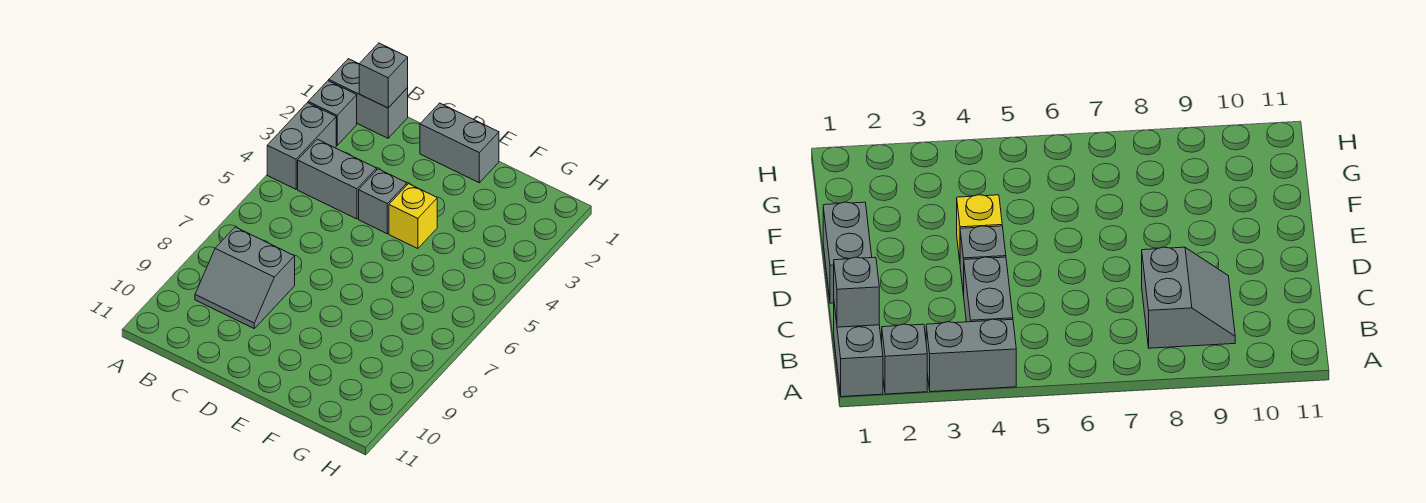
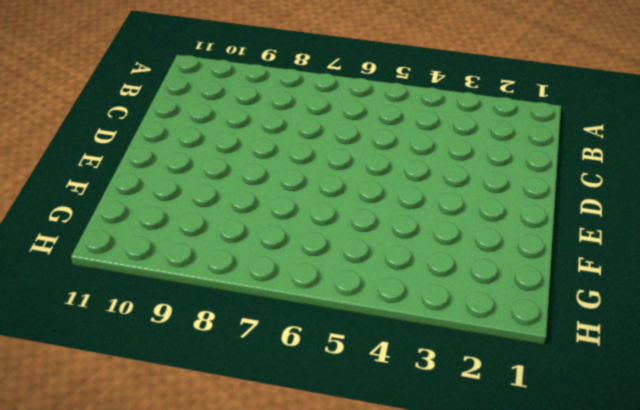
none -> grey brick A1:B1 level 1
none -> grey brick A2 level 1

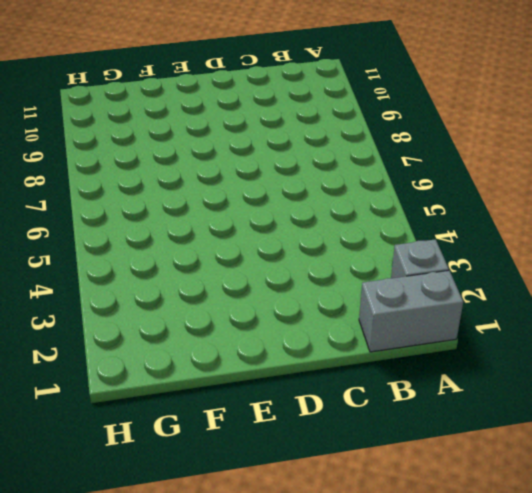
none -> grey brick A3:A4 level 1
none -> grey brick B4:C4 level 1

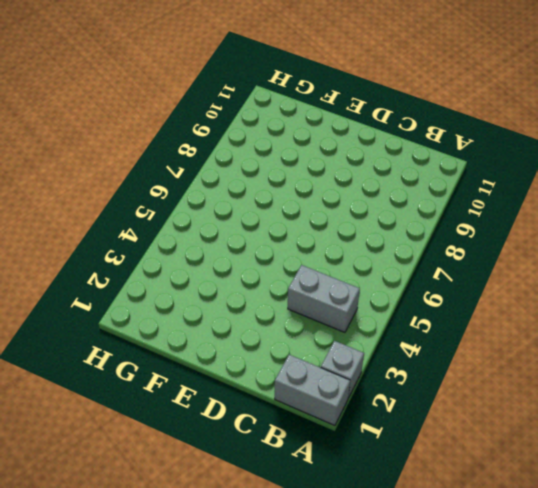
none -> grey brick A3:A4 level 1
none -> grey slope B8:C9 level 1 top 8

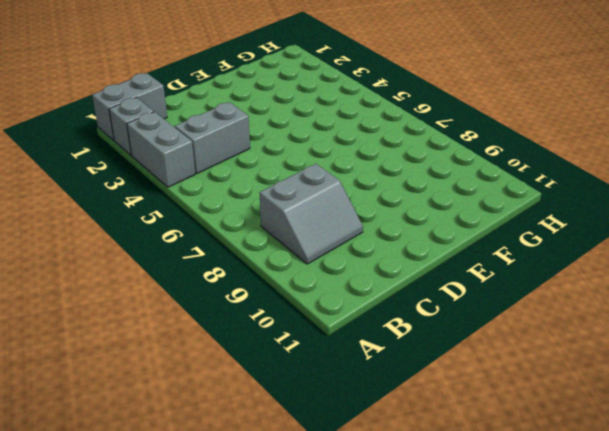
none -> grey brick D1:E1 level 1
none -> grey brick D4 level 1

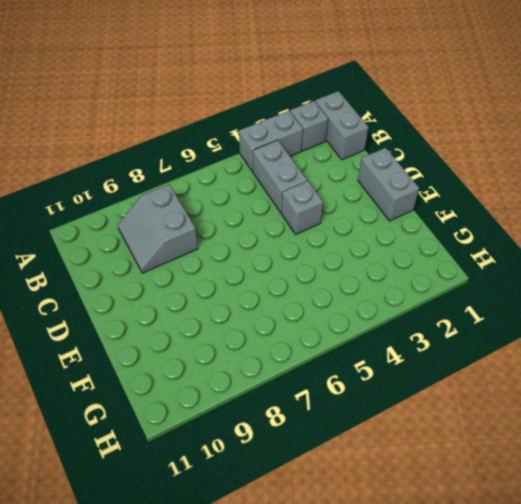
none -> yellow brick E4 level 1
none -> grey brick B1 level 2

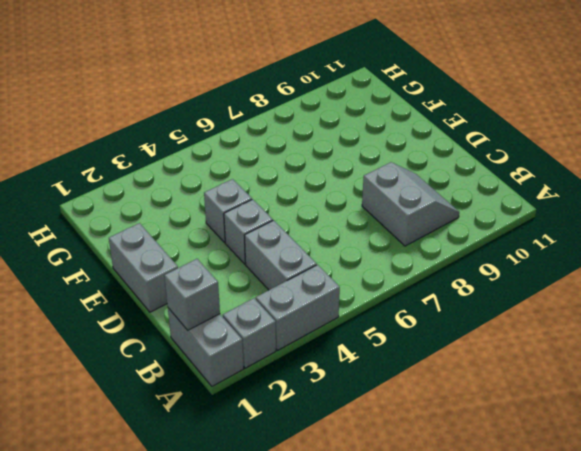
grey brick E4 level 1 -> yellow brick E4 level 1

